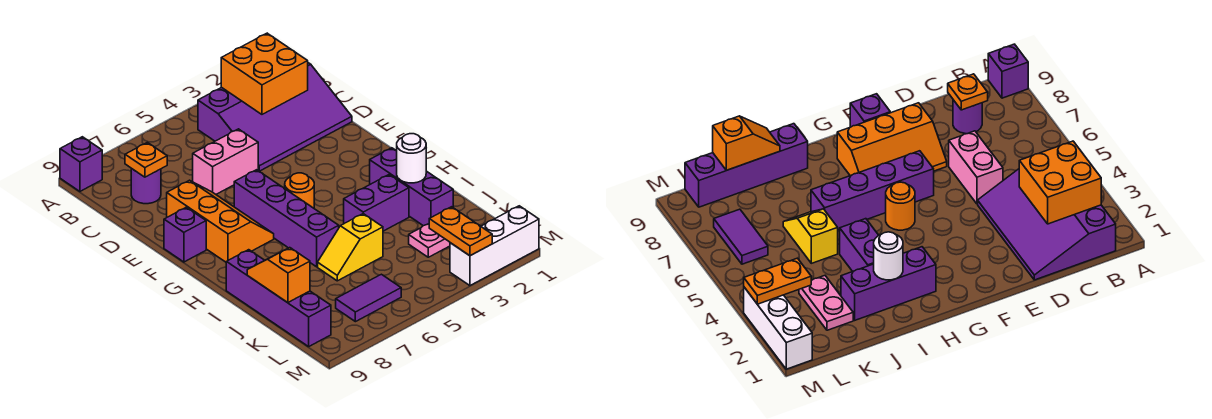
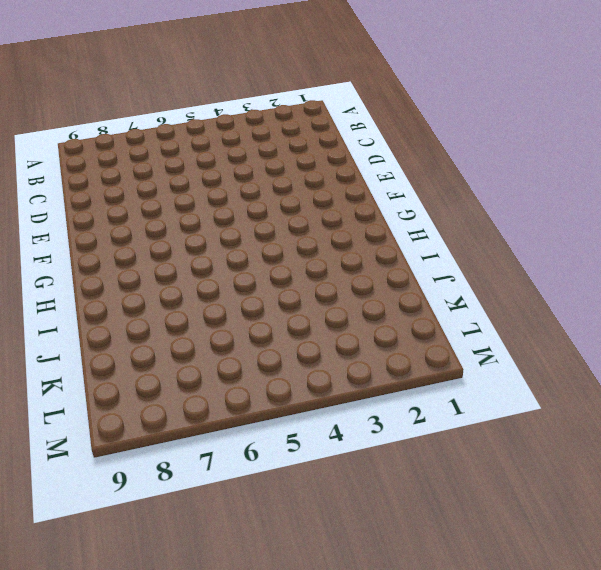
none -> purple brick A9 level 1
none -> purple slope B1:D4 level 1 top B
none -> purple round brick C8 level 1

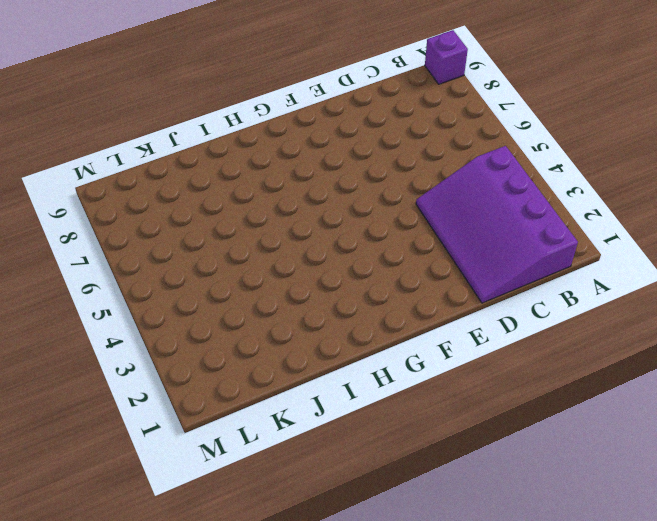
none -> purple round brick C8 level 1
none -> pink brick D5:D6 level 1
none -> orange slope E7:G8 level 1 top 8

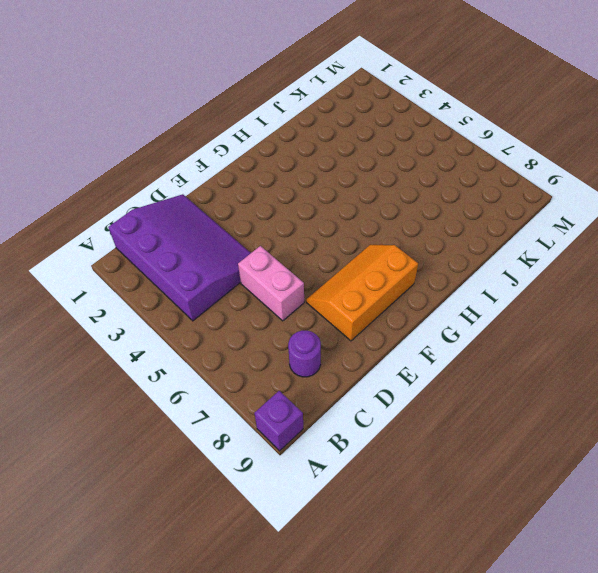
none -> purple brick F6:I6 level 1
none -> purple brick F9 level 1
none -> orange round brick G5 level 1

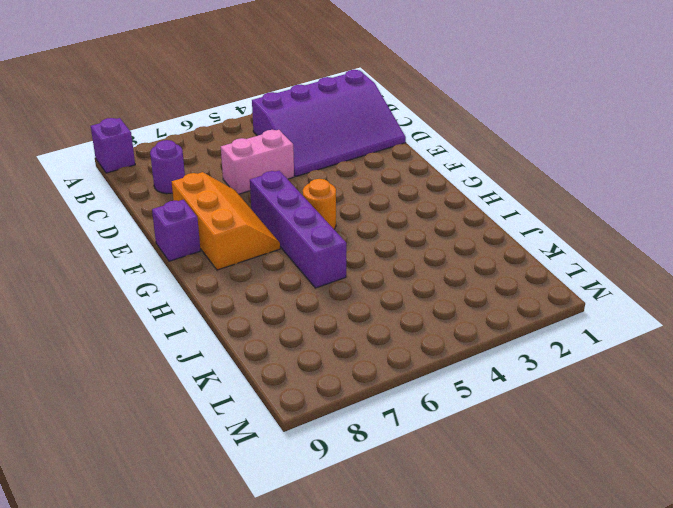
none -> purple brick H2:J2 level 1
none -> purple brick I3:I4 level 1
none -> purple brick I9:L9 level 1

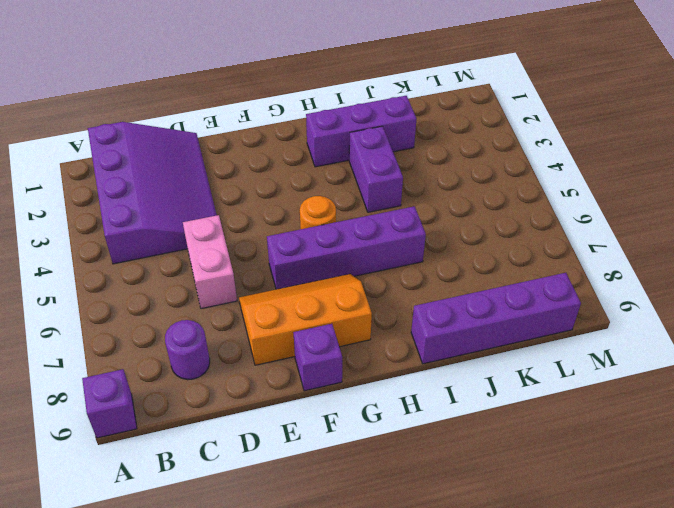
none -> yellow slope J5:J6 level 1 top 5
none -> pink plate K2:K3 level 1
none -> purple tile L6:L7 level 1

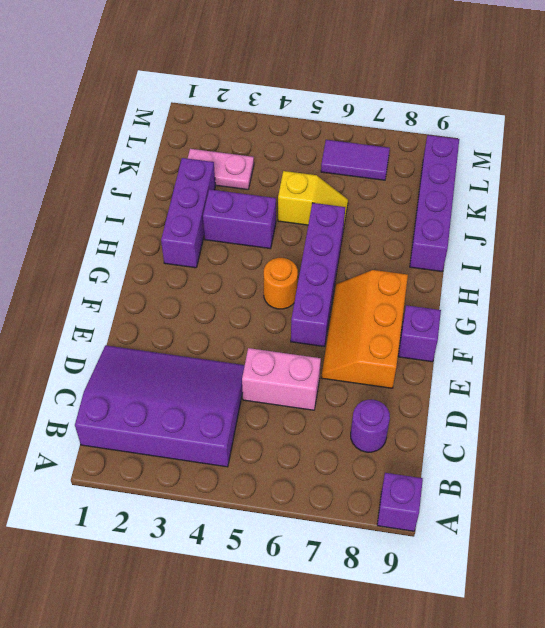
none -> white brick M1:M3 level 1
none -> orange brick B2:C3 level 2
none -> orange plate C8 level 2

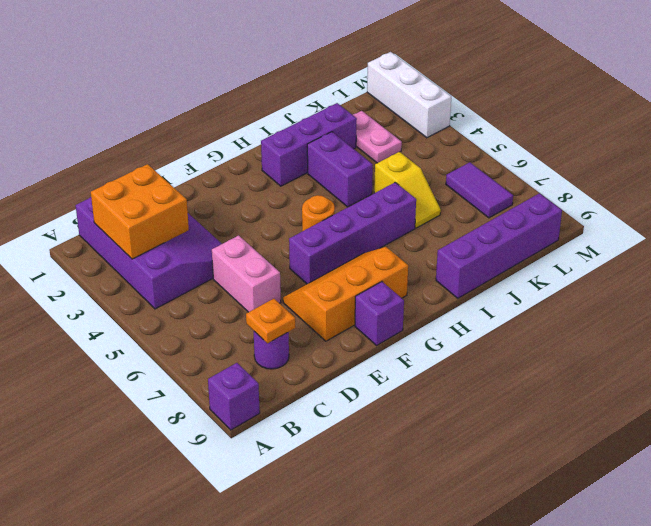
none -> white round brick I2 level 2
none -> orange slope J9:K9 level 2 top K
none -> orange plate L3:M3 level 2

